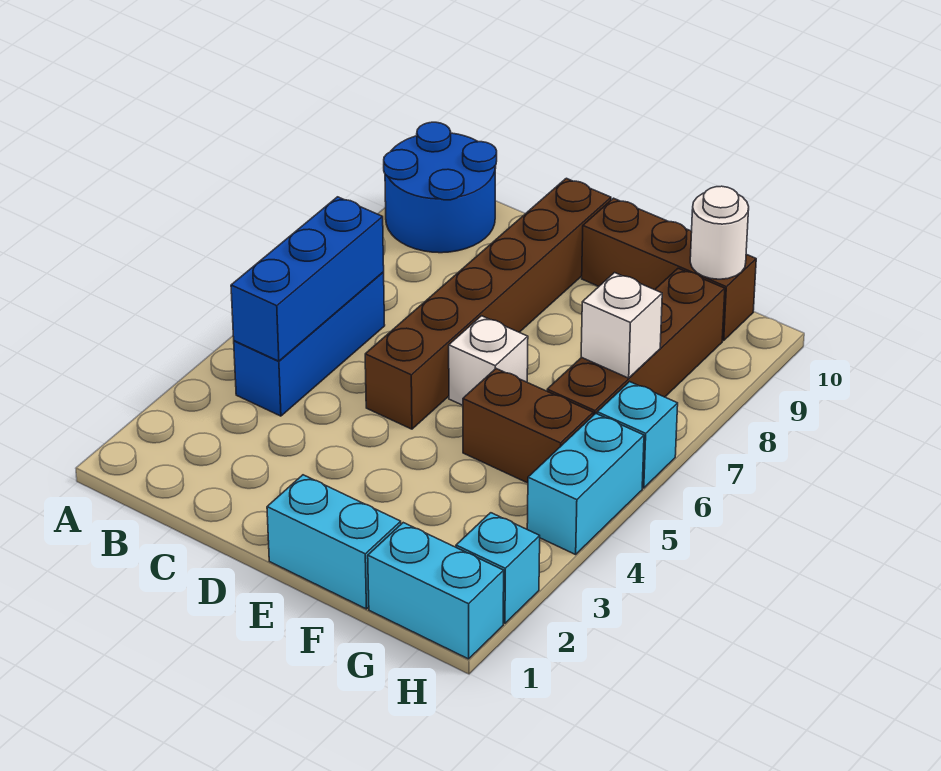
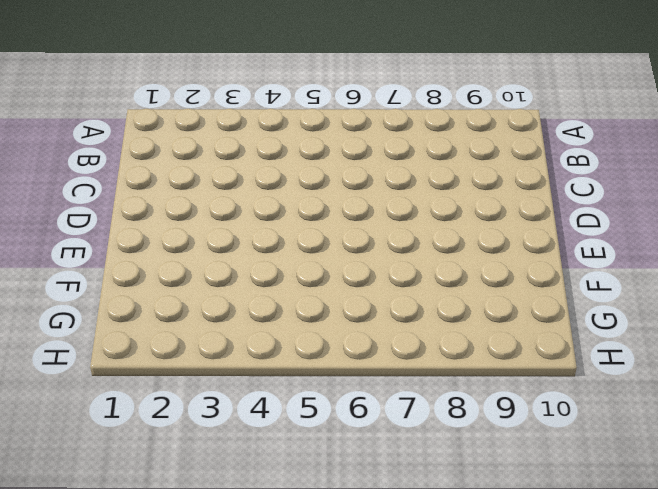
none -> blue round brick A9:B10 level 1
none -> blue brick B4:B6 level 1
none -> brown brick D5:D10 level 1

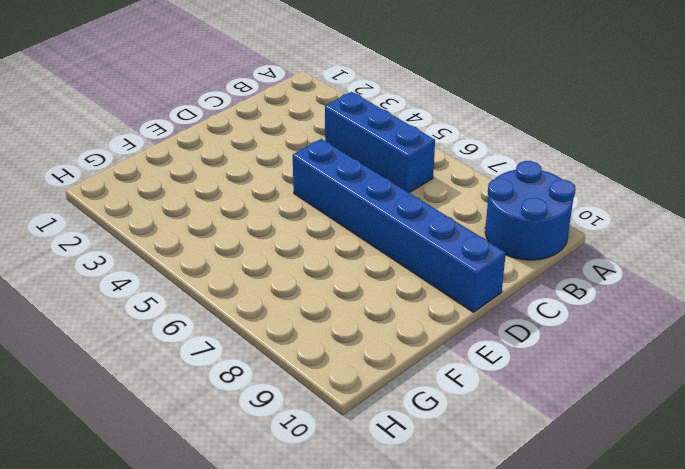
blue brick D5:D10 level 1 -> brown brick D5:D10 level 1
none -> cyan brick E1:F1 level 1
none -> white brick E6 level 1
none -> brown brick E10:G10 level 1

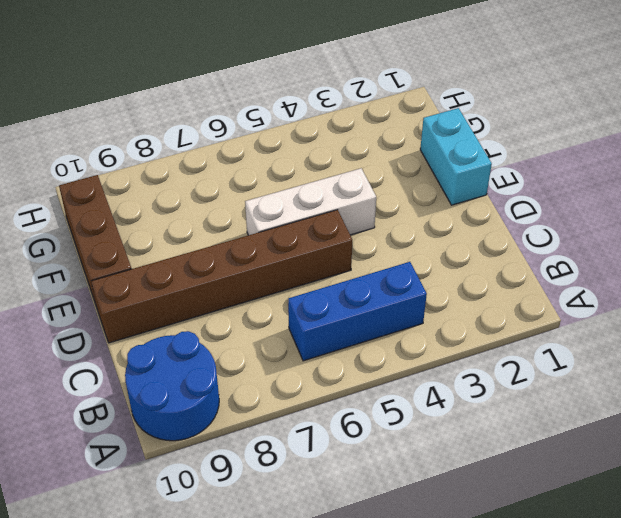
white brick E4:E6 level 1 -> white brick E6 level 1
none -> brown brick F5:G5 level 1
none -> cyan brick G1:H1 level 1
none -> brown brick G6:G9 level 1

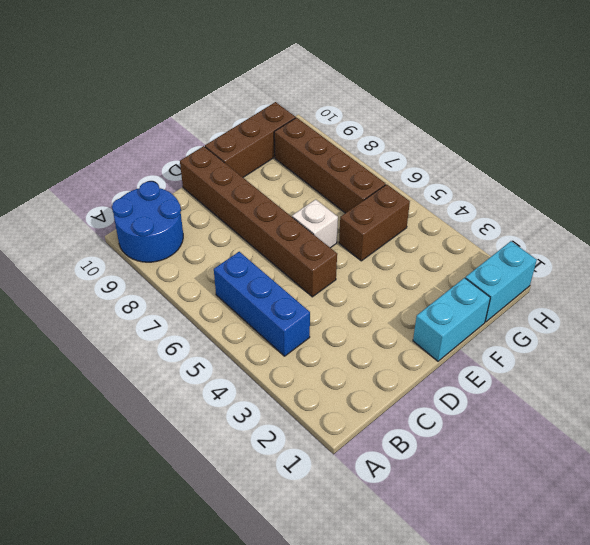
none -> cyan brick H2 level 1
none -> cyan brick H4:H5 level 1
none -> cyan brick H6 level 1

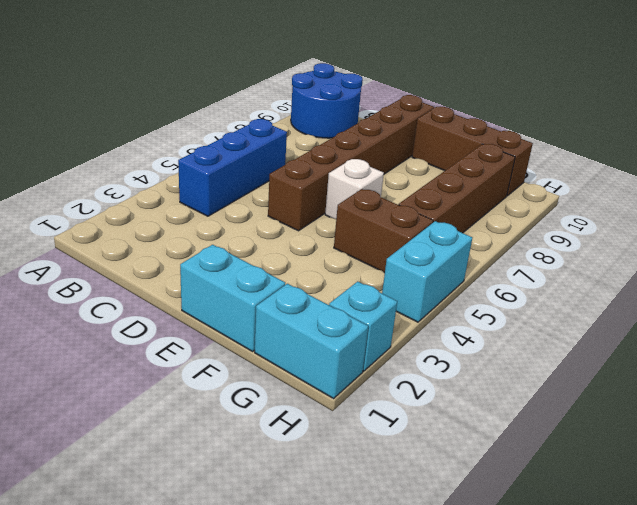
none -> cyan brick H6 level 1
none -> blue brick B4:B6 level 2
none -> white brick G7 level 2

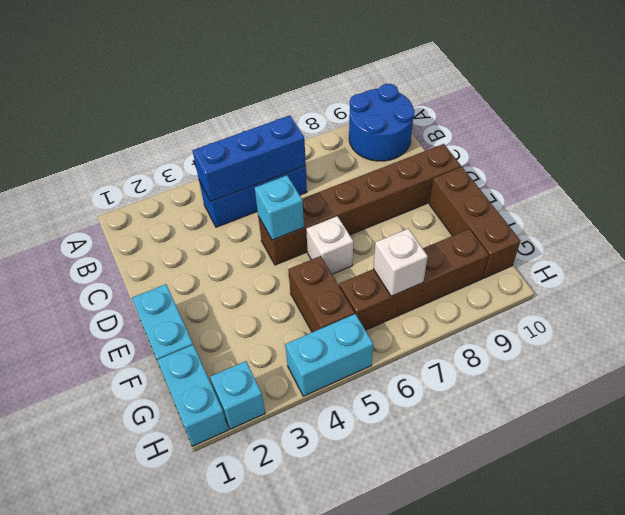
cyan brick D5 level 2 -> cyan brick H6 level 1
none -> white round brick G10 level 2

